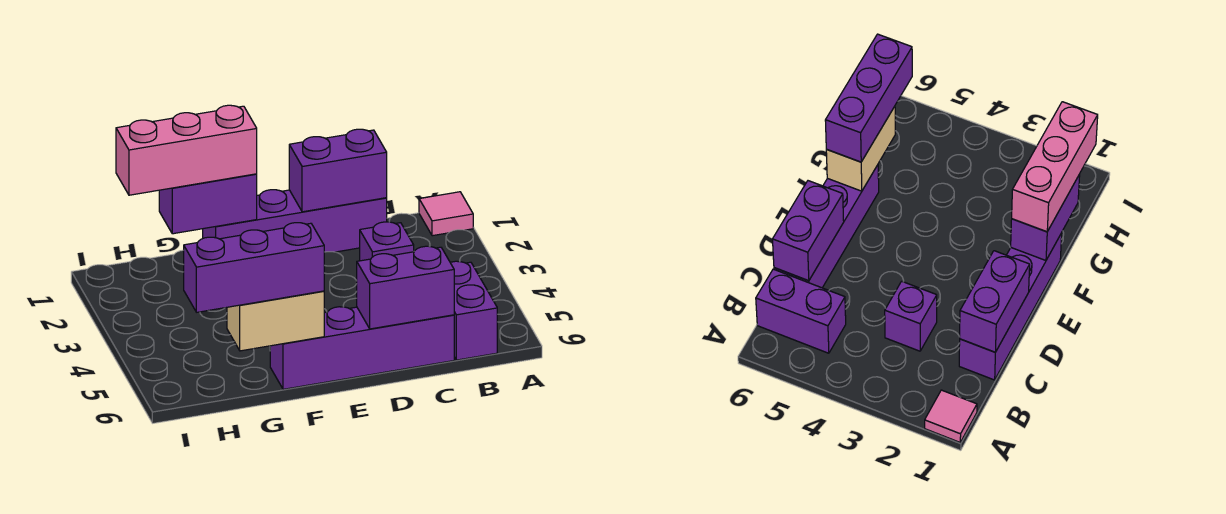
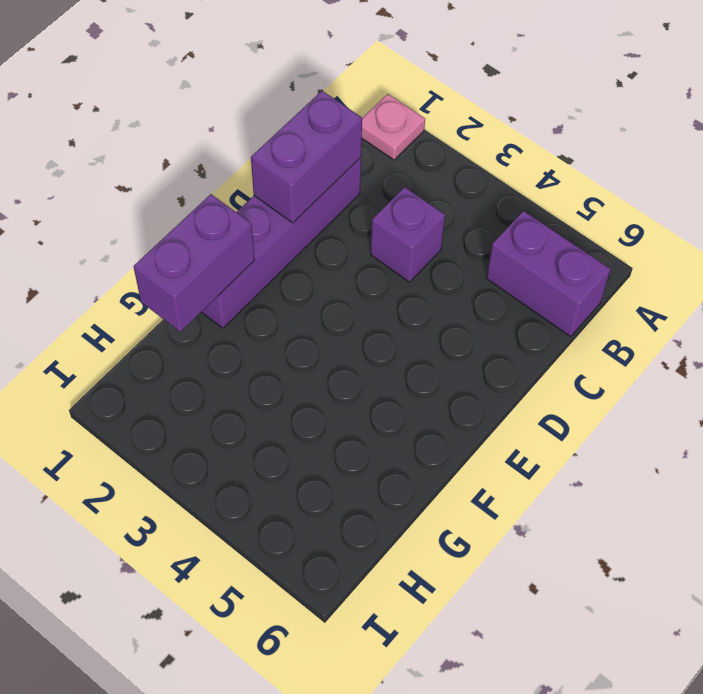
pink plate A1 level 1 -> pink tile A1 level 1
none -> purple brick C6:F6 level 1
none -> purple brick C6:D6 level 2

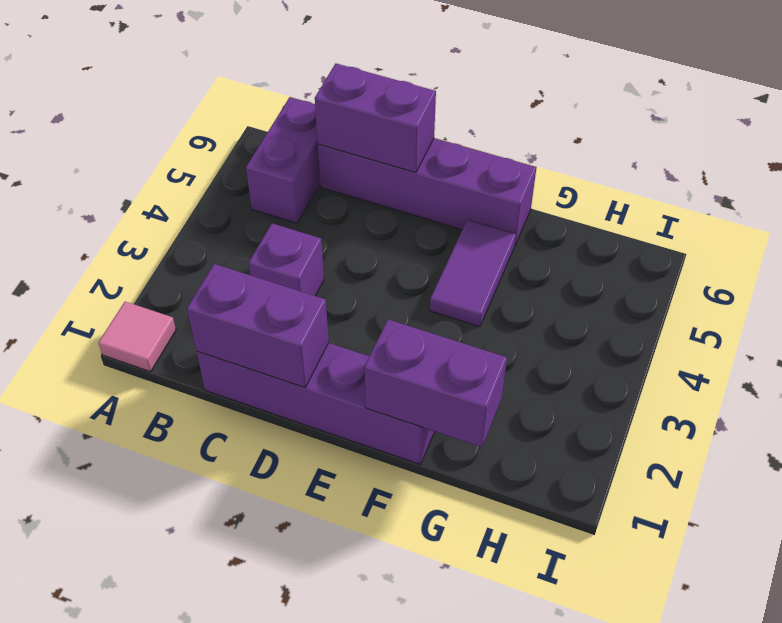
purple tile F4:F5 level 1 -> none
none -> tan brick F6:G6 level 2
none -> pink brick F1:H1 level 3

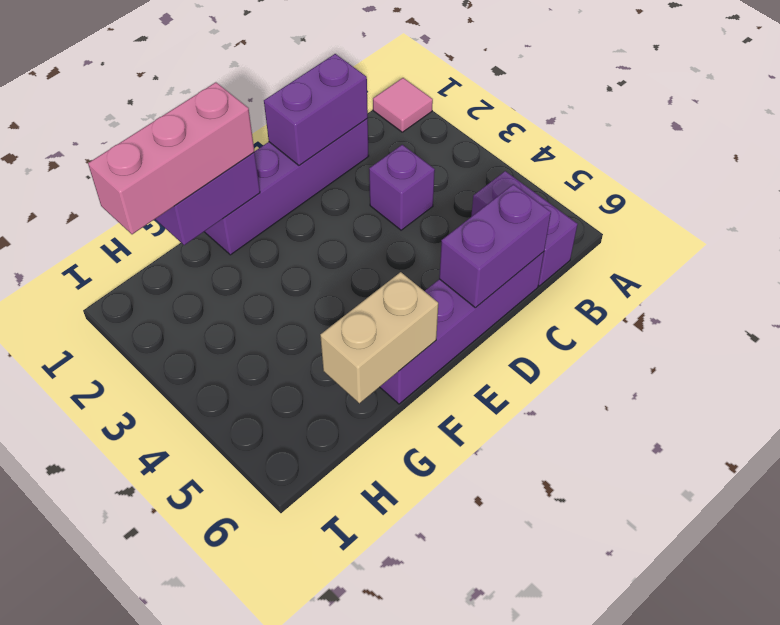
none -> purple brick F6:H6 level 3

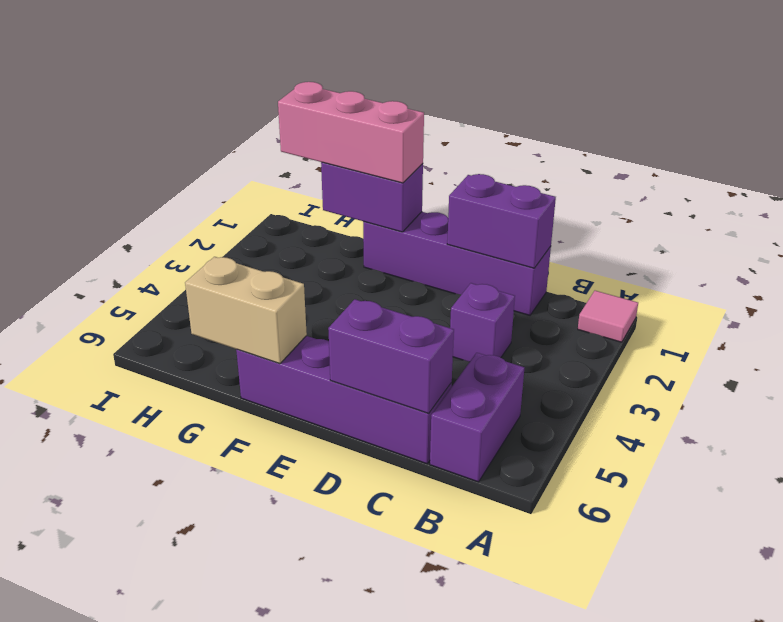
none -> purple brick F6:H6 level 3

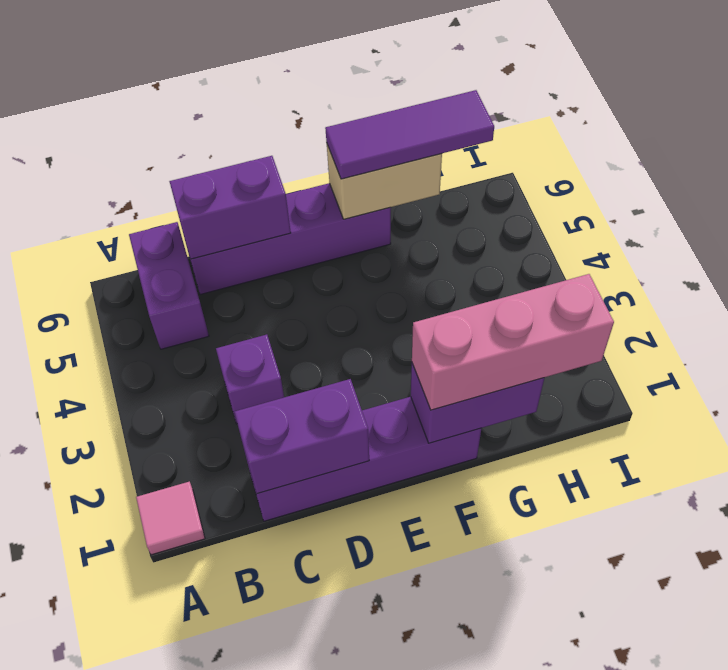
purple tile F6:H6 level 3 -> purple brick F6:H6 level 3

